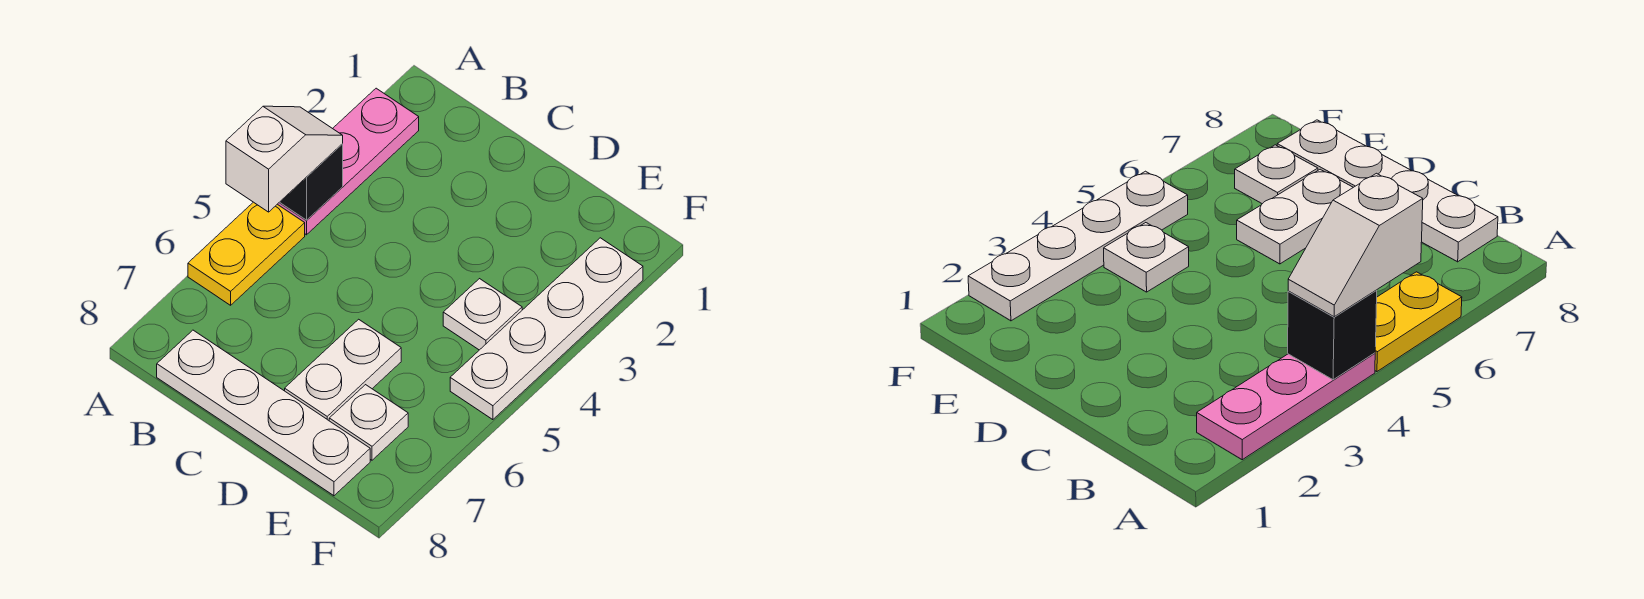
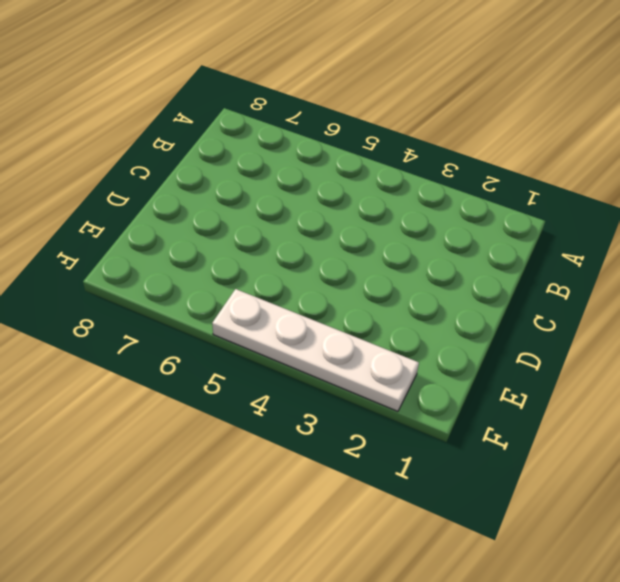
none -> pink plate A2:A4 level 1
none -> yellow plate A5:A6 level 1

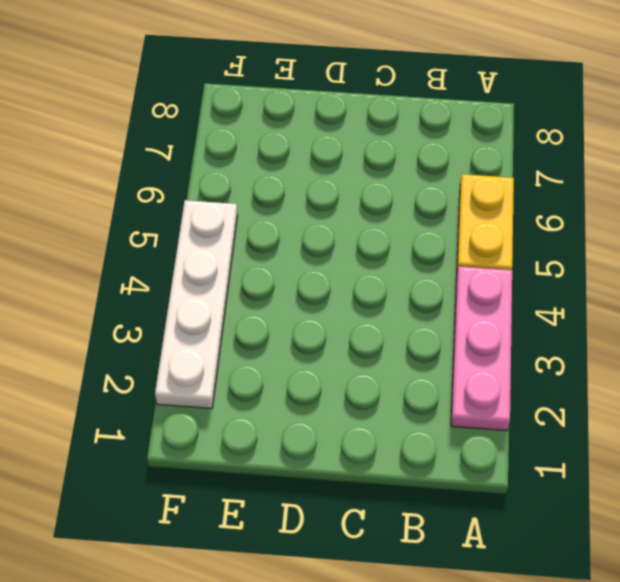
none -> white plate B8:E8 level 1
none -> white plate D6:D7 level 1

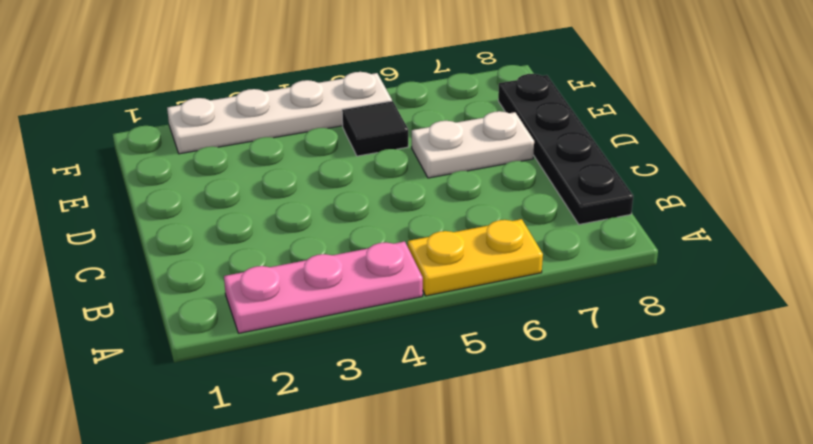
black plate B8:E8 level 1 -> white plate B8:E8 level 1
black tile E5 level 1 -> none
none -> white plate E4 level 1
none -> white plate E7 level 1

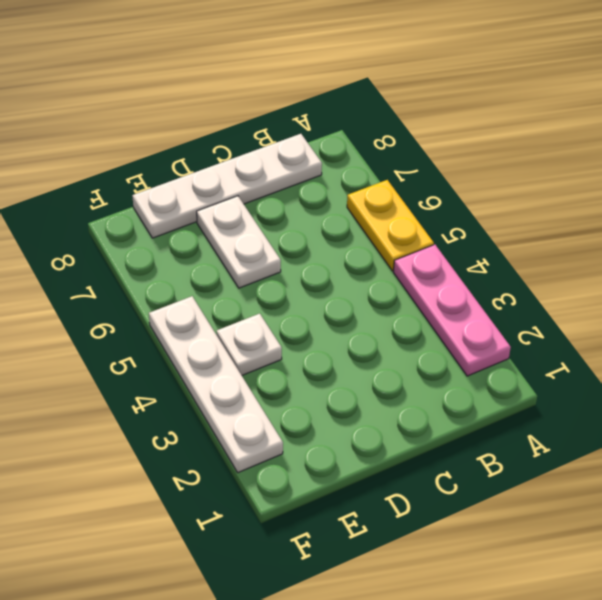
none -> white plate E7 level 1
none -> black brick A4 level 2

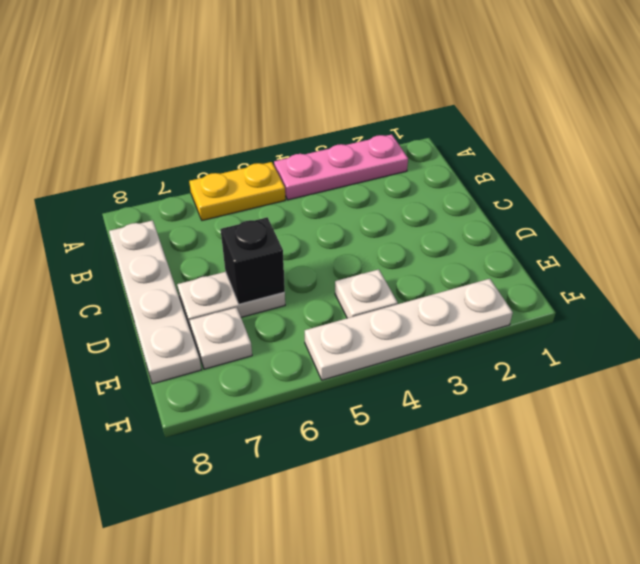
black brick D6 level 2 -> black brick A4 level 2
none -> white slope A4:A5 level 3 top 5

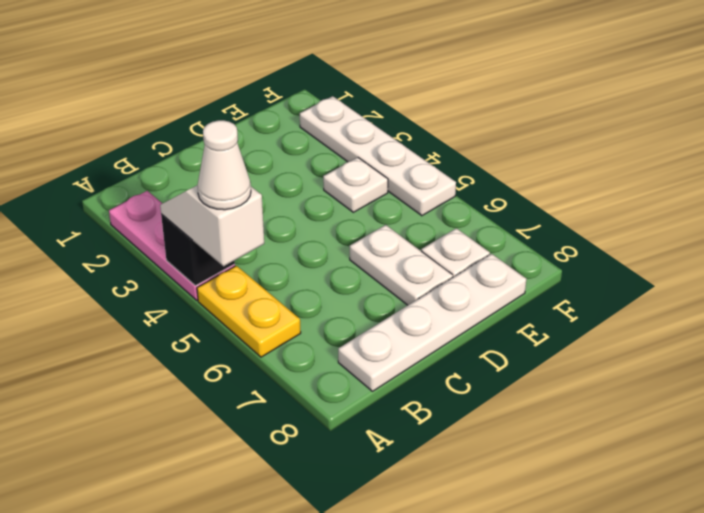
white cone A5 level 4 -> none

